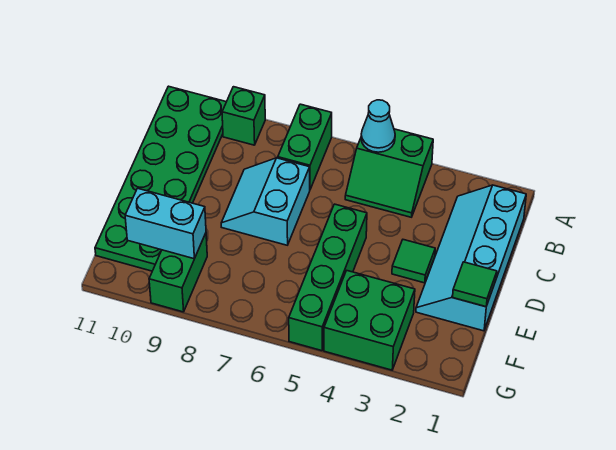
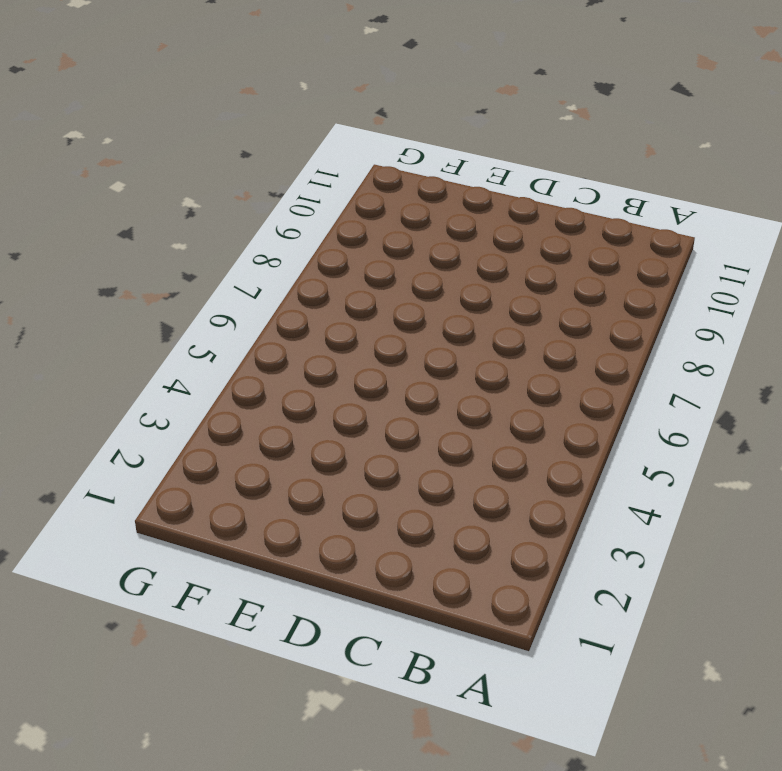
none -> green slope A4:B5 level 1 top A
none -> green brick A7:B7 level 1
none -> green brick A9 level 1

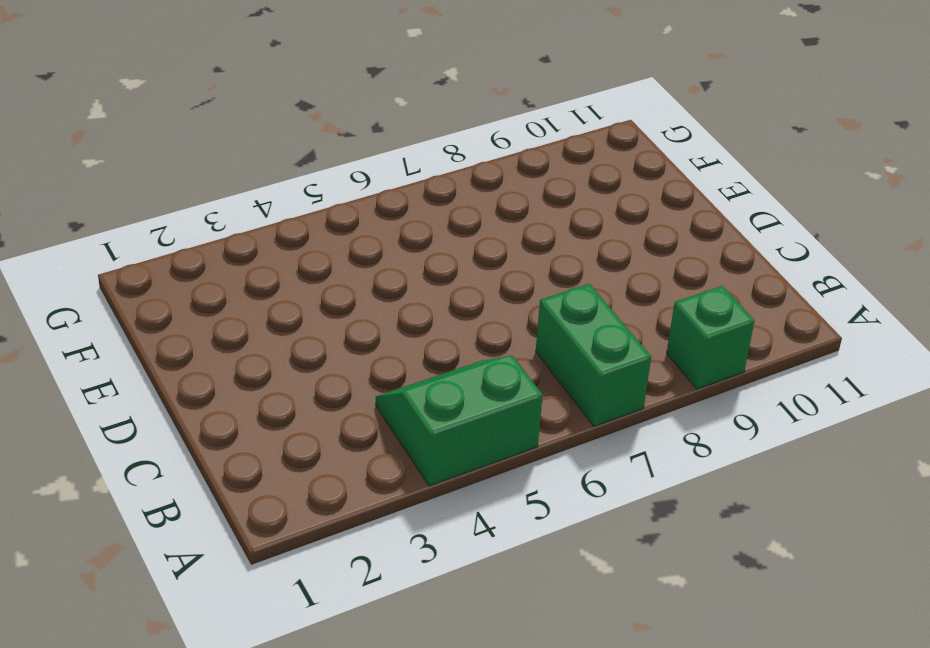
none -> green plate A10:F11 level 1
none -> cyan slope B1:E2 level 1 top 1
none -> cyan slope C7:D8 level 1 top 7

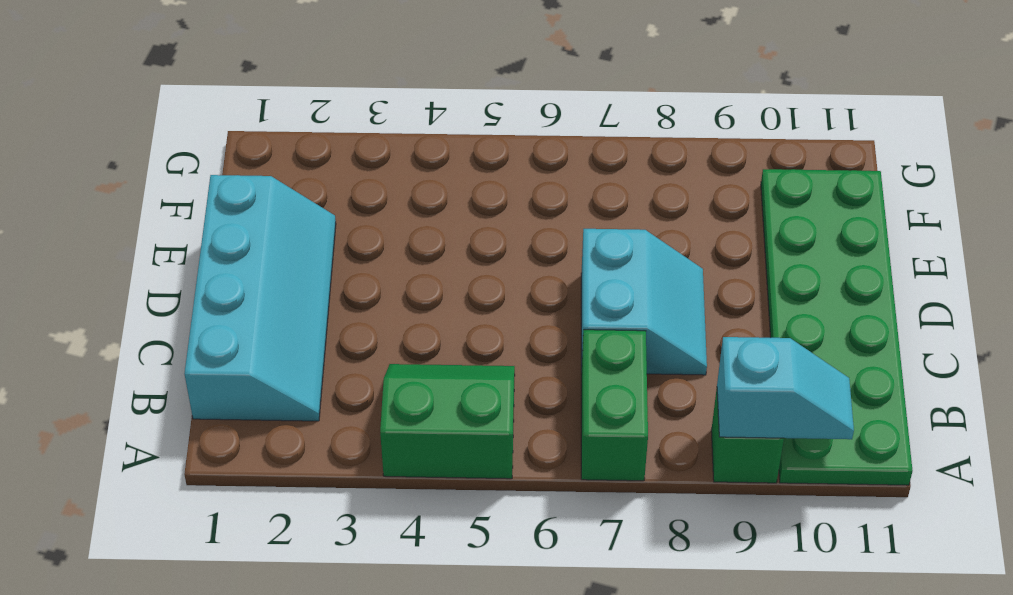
cyan slope A9:A10 level 2 top 9 -> none
none -> green tile D3 level 1
none -> green brick D5:G5 level 1
none -> green brick F3:G4 level 1

